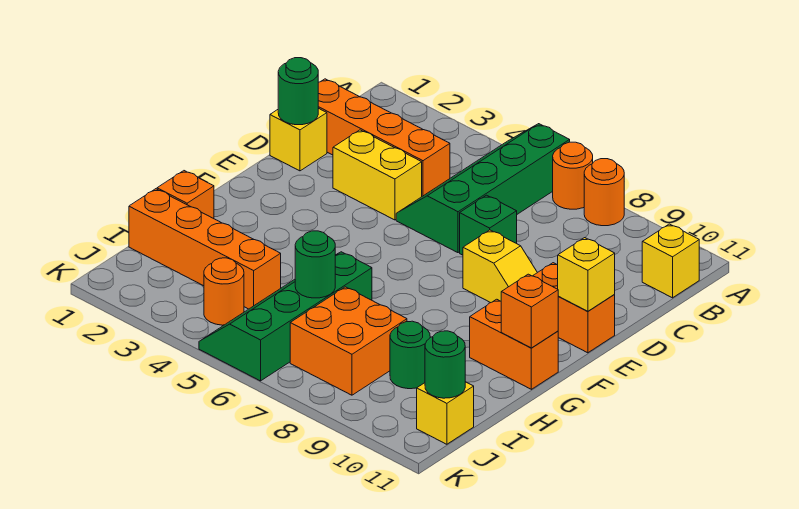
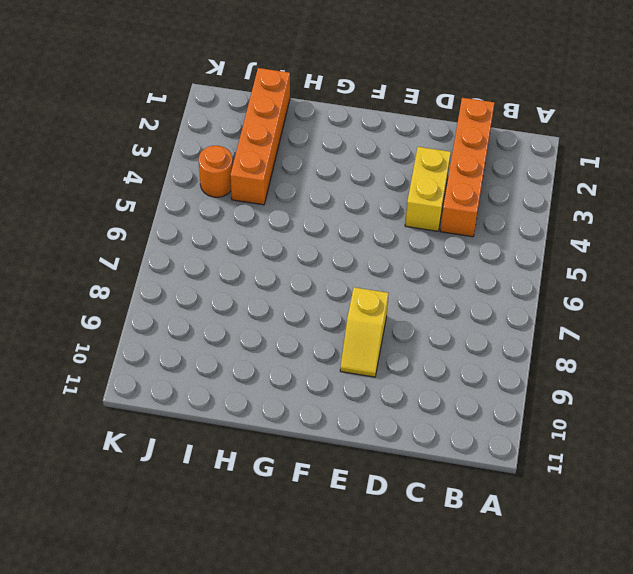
none -> green slope A5:D6 level 1 top 6
none -> orange round brick A7 level 1
none -> orange round brick A8 level 1

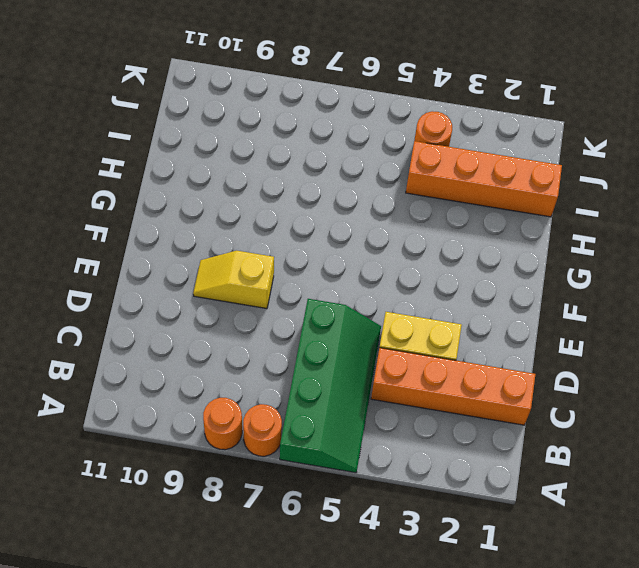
none -> yellow brick B11 level 1
none -> yellow brick D1 level 1
none -> green brick D7 level 1

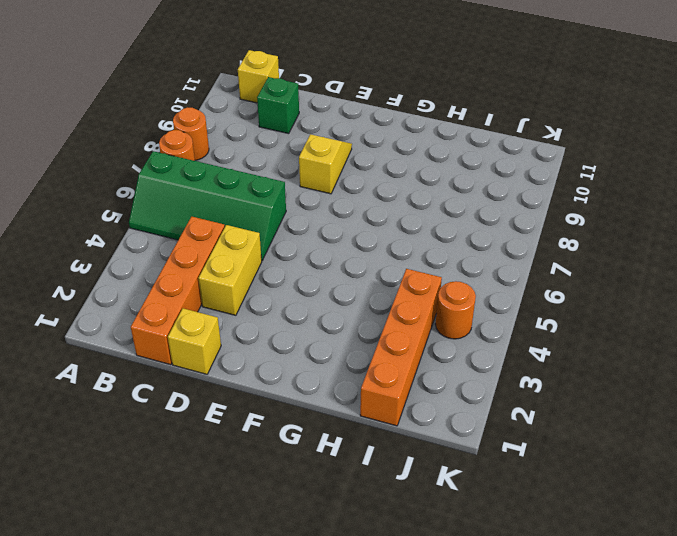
green brick C10 level 1 -> green brick D7 level 1
none -> orange brick E10:E11 level 1
none -> orange brick G10:G11 level 1
none -> orange brick H1 level 1

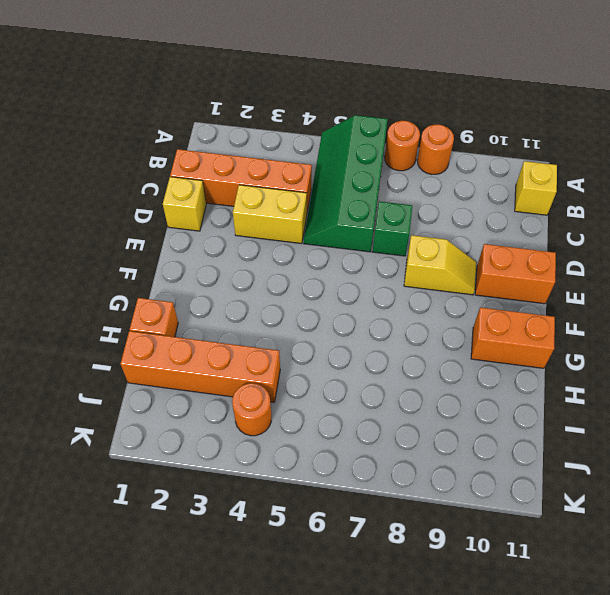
none -> green slope H5:K6 level 1 top 6
none -> orange brick I7:J8 level 1
none -> green round brick I9 level 1

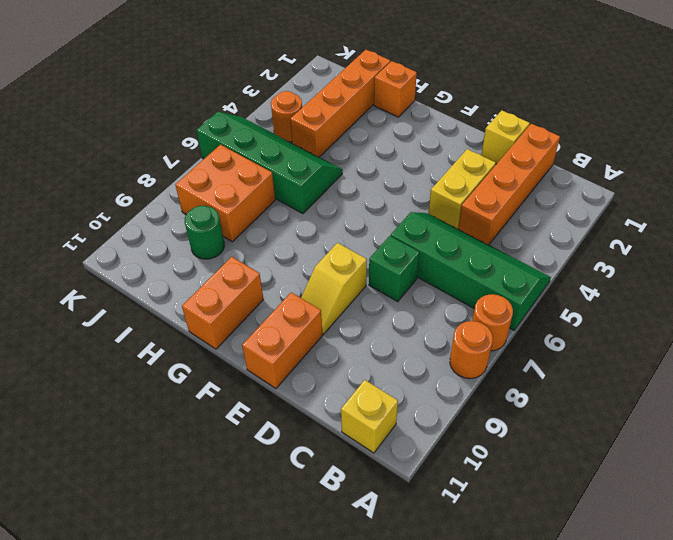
none -> yellow brick J11 level 1
none -> green round brick D1 level 2
none -> yellow brick E11 level 2

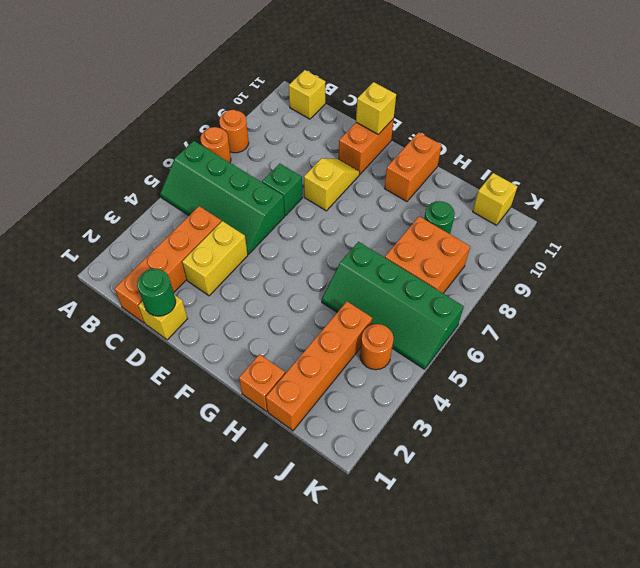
none -> orange brick G11 level 2
none -> green round brick I6 level 2
none -> green round brick J11 level 2

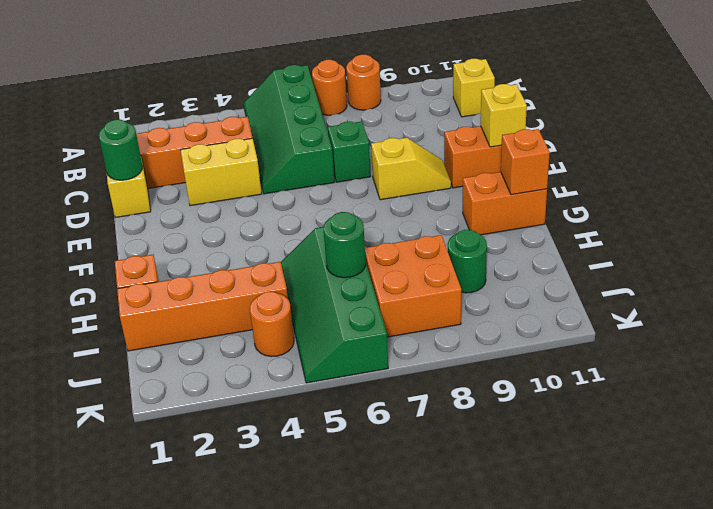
none -> yellow brick J11 level 1
none -> green round brick J11 level 2

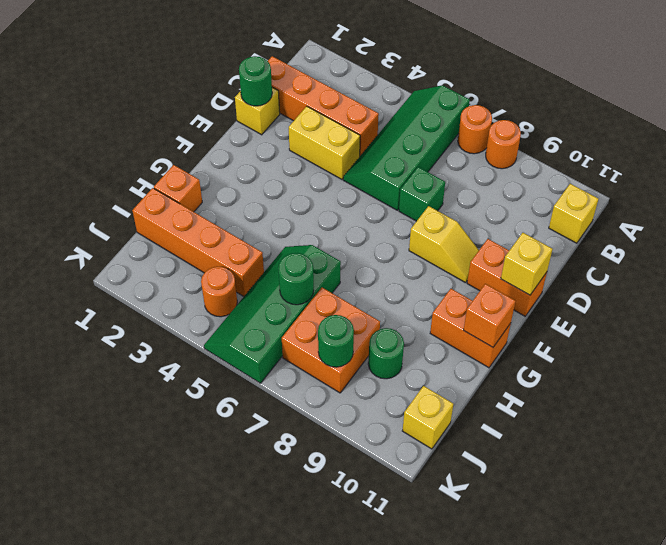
green round brick J8 level 2 -> green round brick J11 level 2

